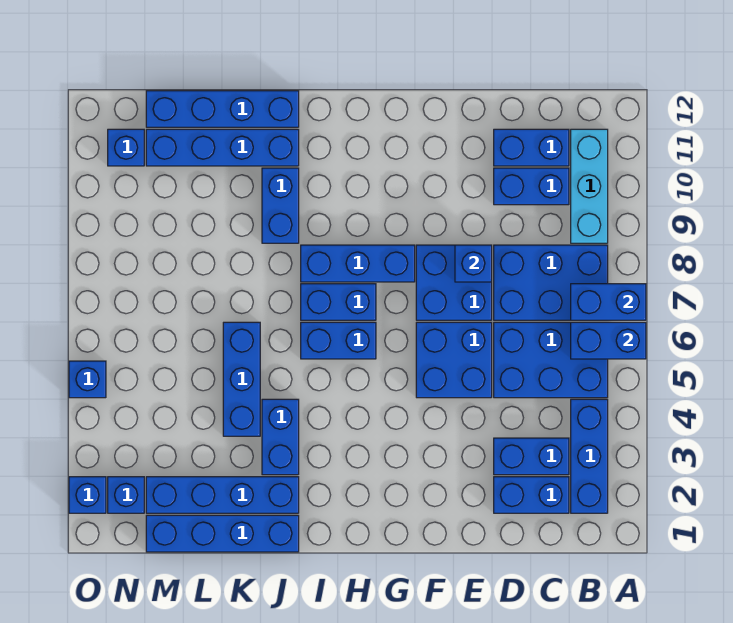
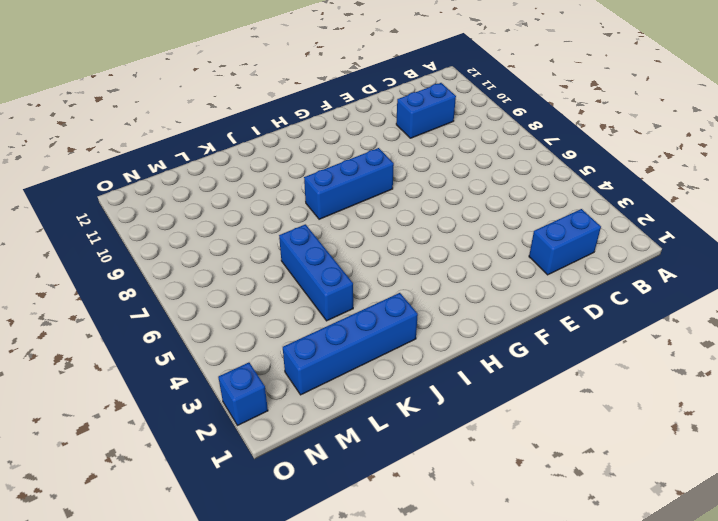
none -> blue brick B2:B4 level 1
none -> blue brick B5:D6 level 1
none -> blue brick B7:D8 level 1

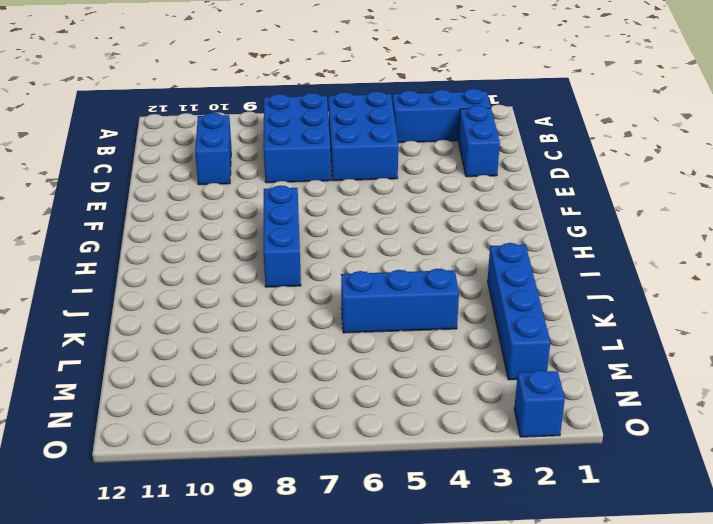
none -> cyan brick B9:B11 level 1
none -> blue brick C3:D3 level 1
none -> blue brick C11:D11 level 1

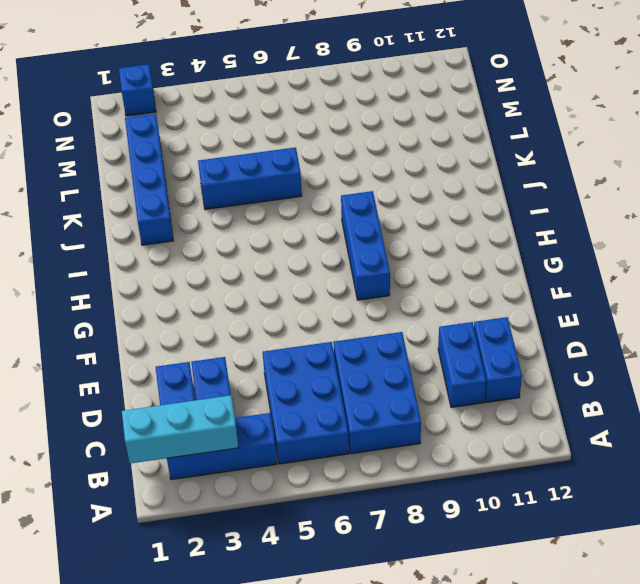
cyan brick B1:B3 level 2 -> cyan brick B9:B11 level 1
none -> blue brick E5:F6 level 1
none -> blue brick E7:F8 level 1
none -> blue brick H6:I6 level 1

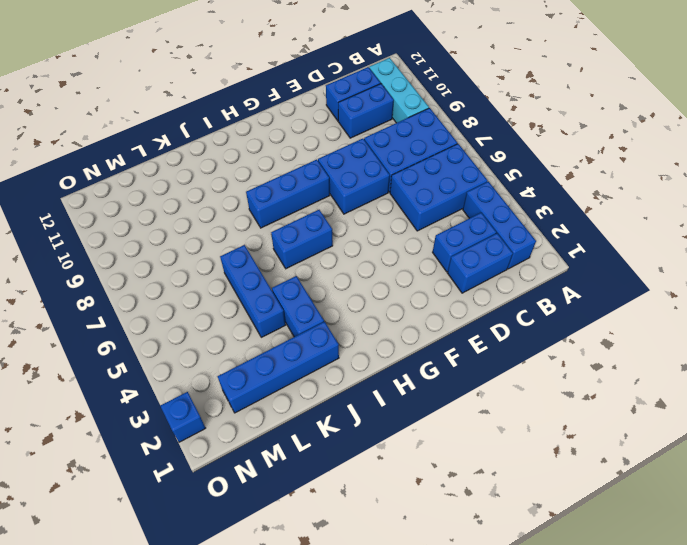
none -> blue brick E5:F6 level 1
none -> blue brick H7:I7 level 1
none -> blue brick J1:M1 level 1

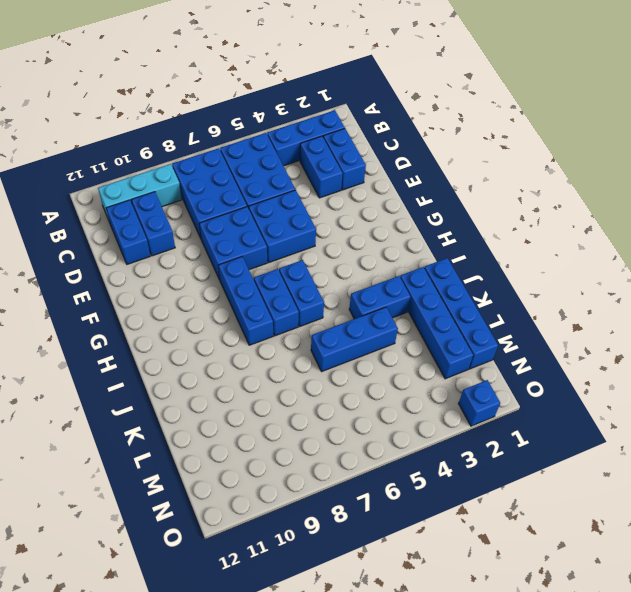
none -> blue brick J9:J10 level 1
none -> blue brick J11:M11 level 1
none -> blue brick J12:M12 level 1

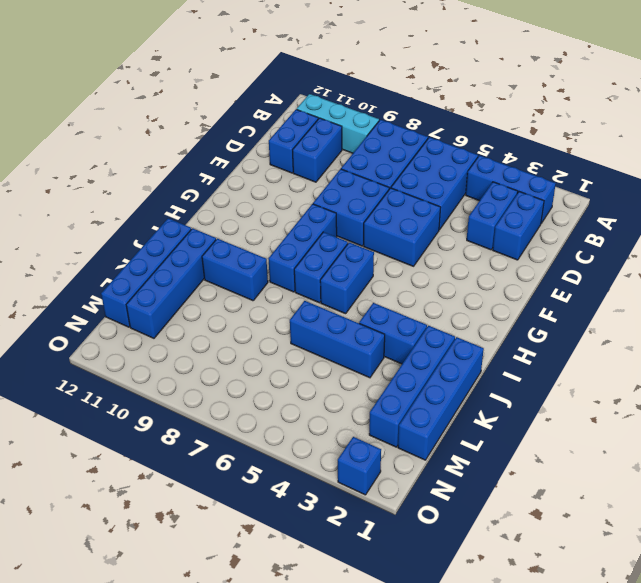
none -> blue brick N2 level 1
none -> blue brick N11 level 1
none -> blue brick O5 level 1

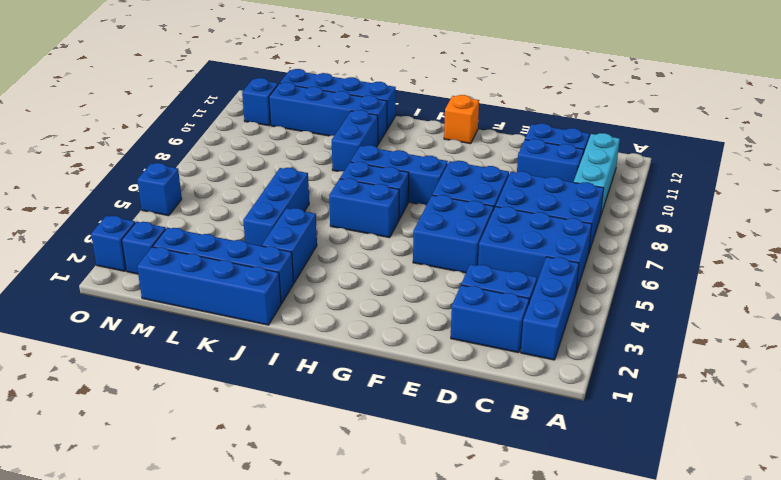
orange brick G12 level 1 -> none
none -> blue brick A6:B6 level 2
none -> blue brick A7:B7 level 2
none -> blue brick E8 level 2

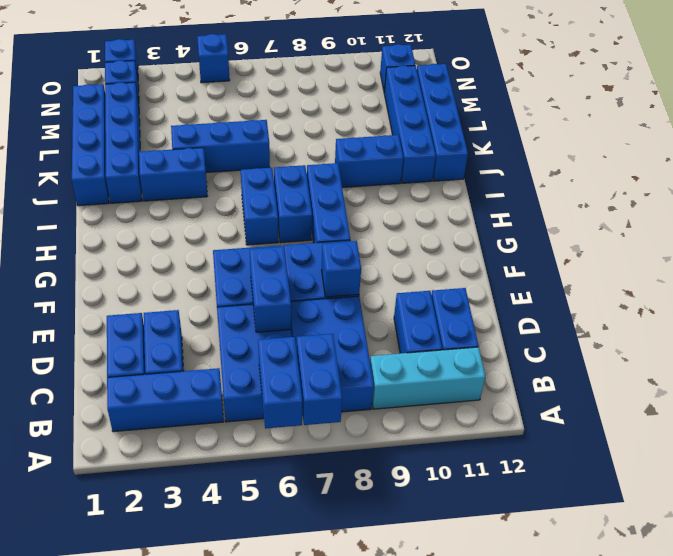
blue brick D6:E6 level 2 -> none

